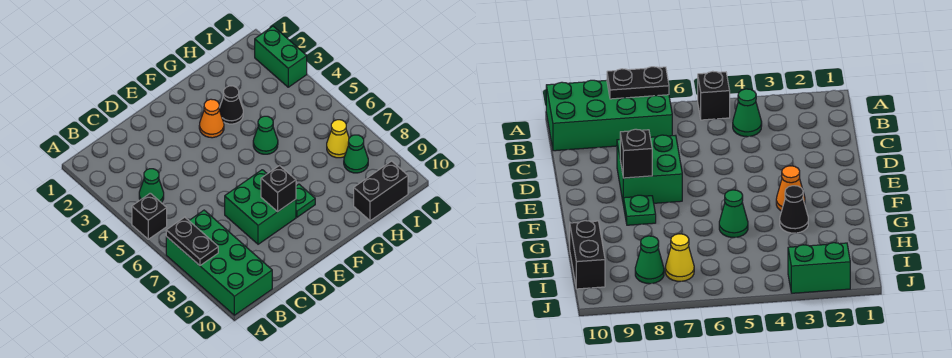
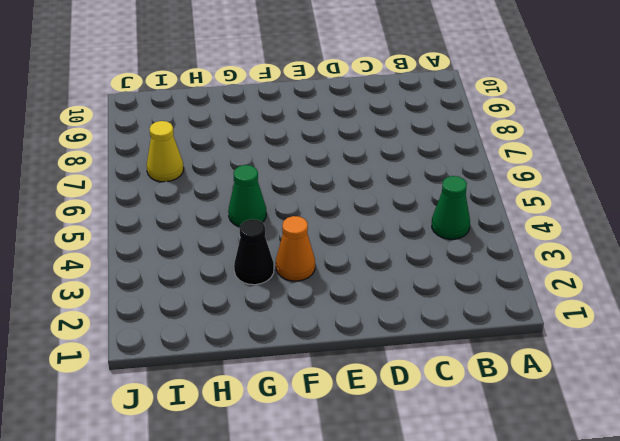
none -> black brick A5 level 1
none -> green brick A7:B10 level 1
none -> green brick D7:E8 level 1

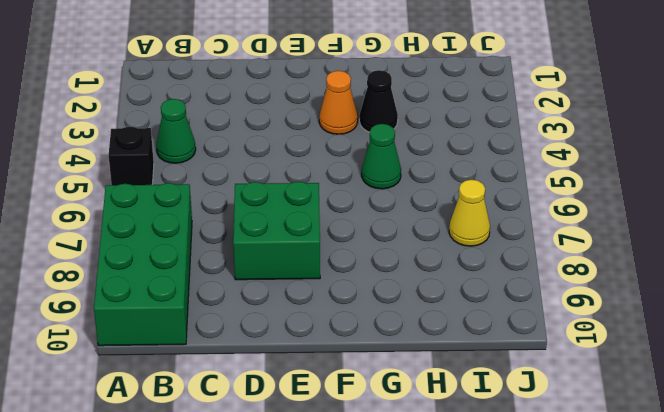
none -> green plate F8 level 1
none -> black brick H10:I10 level 1
none -> green cone I8 level 1

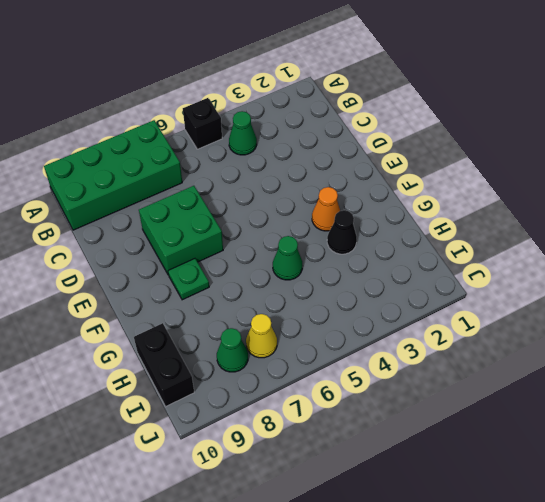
none -> green brick J2:J3 level 1
none -> black plate A7:A8 level 2
none -> black brick E8 level 2

